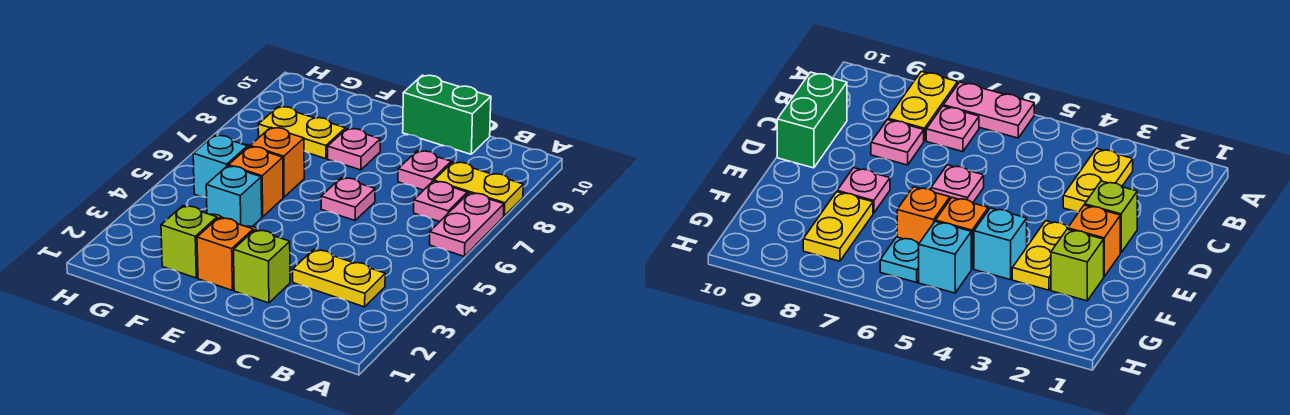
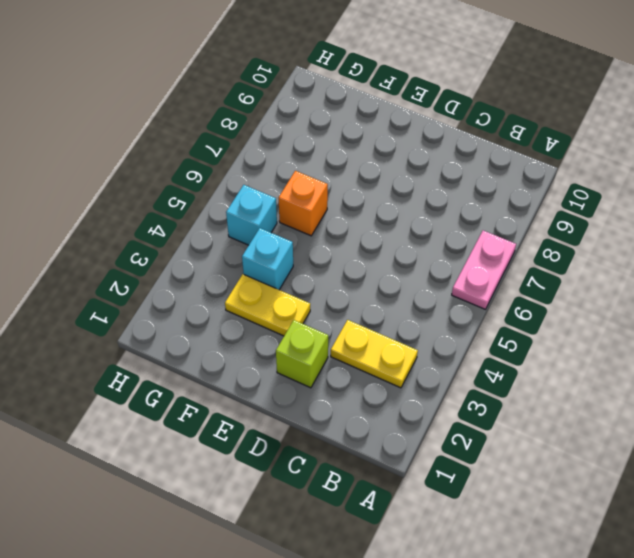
none -> yellow plate A8:B8 level 1
none -> pink plate B7 level 1
none -> pink plate C8 level 1

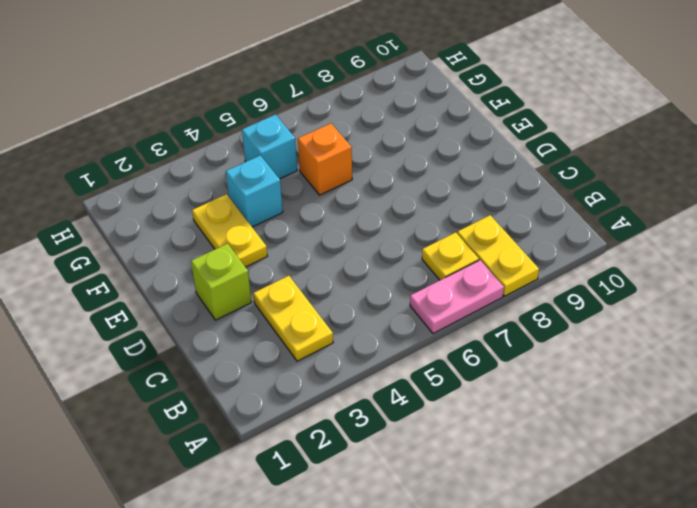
yellow plate B7 level 1 -> pink plate B7 level 1
none -> pink plate C8 level 1
none -> green brick C10:D10 level 1
none -> pink plate D6 level 1

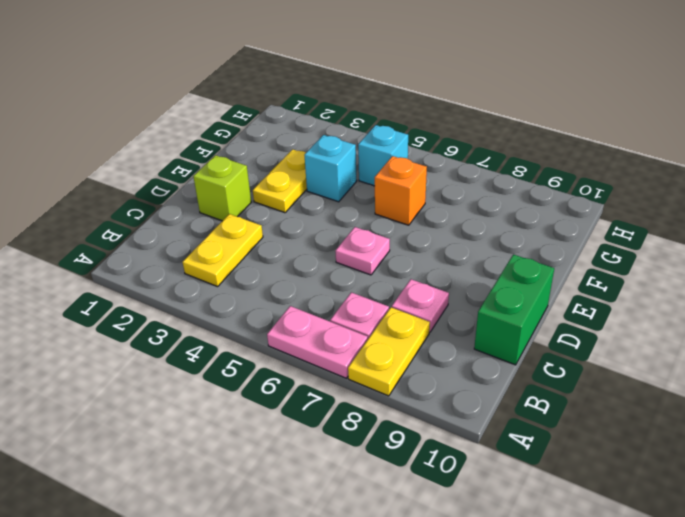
none -> orange brick E2 level 1
none -> pink plate E8 level 1
none -> lime brick F2 level 1

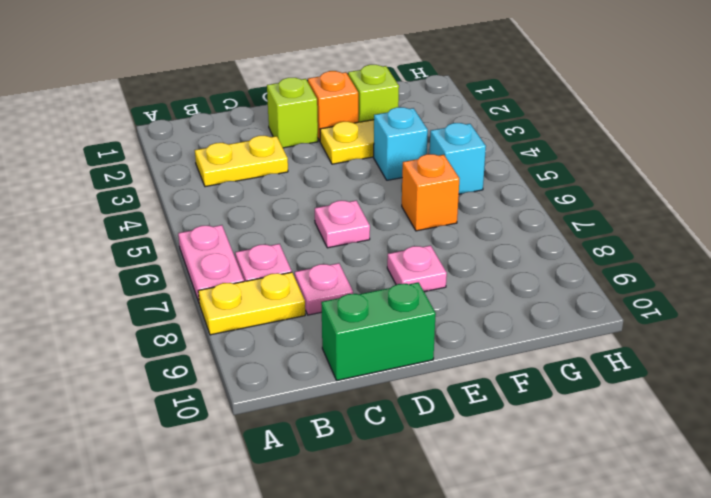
none -> orange brick F5 level 1
none -> yellow plate F8:G8 level 1
none -> cyan plate G6 level 1

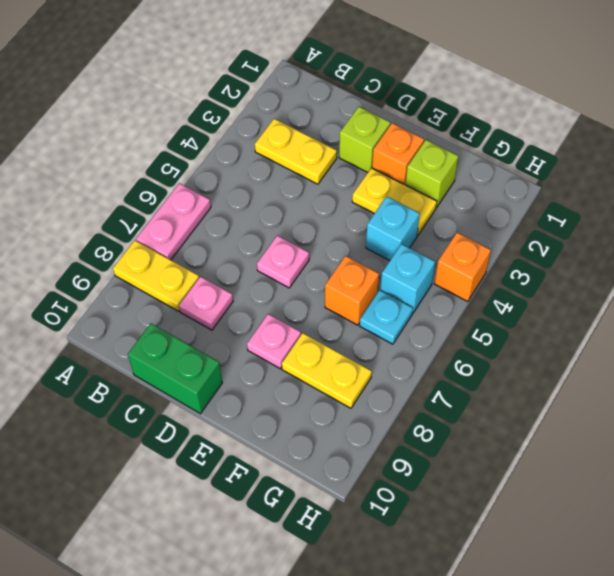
orange brick H4 level 1 -> orange brick F5 level 1
none -> pink plate B7 level 1

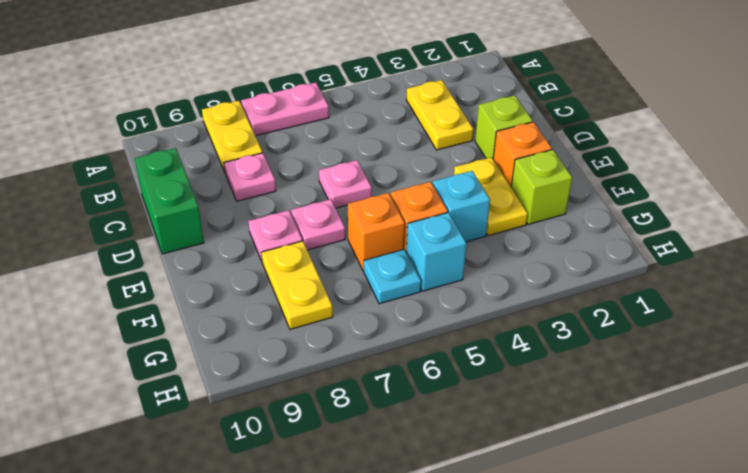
pink plate E7 level 1 -> pink plate B7 level 1

